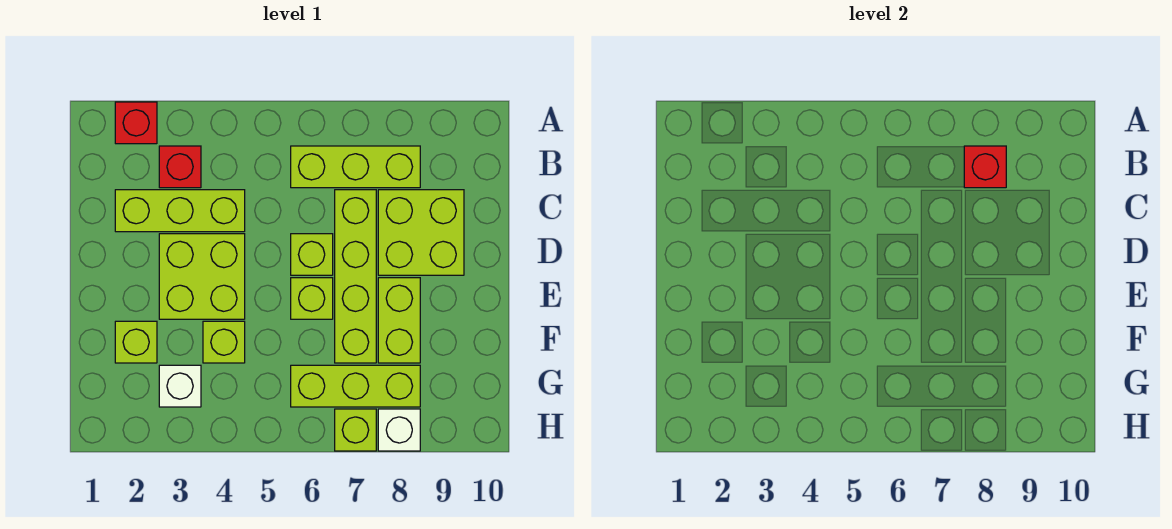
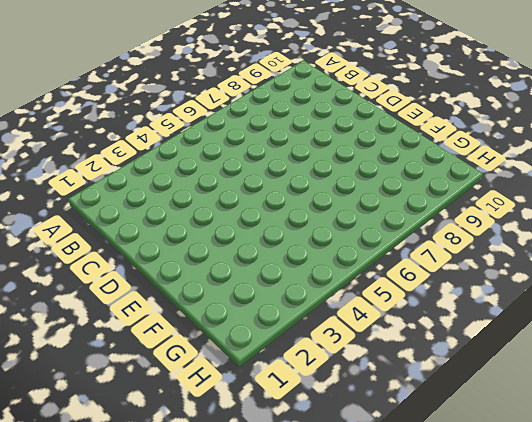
none -> red brick A2 level 1
none -> red brick B3 level 1
none -> lime brick B6:B8 level 1

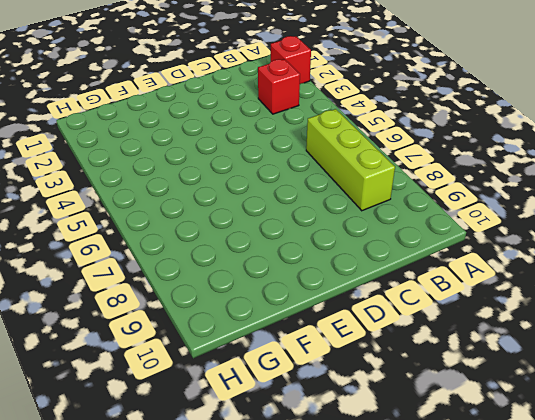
none -> lime brick C2:C4 level 1
none -> lime brick C7:F7 level 1
none -> lime brick C8:D9 level 1

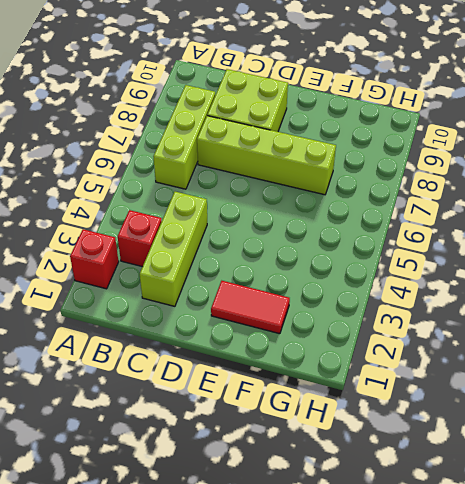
red tile E2:F2 level 1 -> lime brick F2 level 1
none -> lime brick D3:E4 level 1
none -> lime brick D6 level 1
none -> lime brick E6 level 1

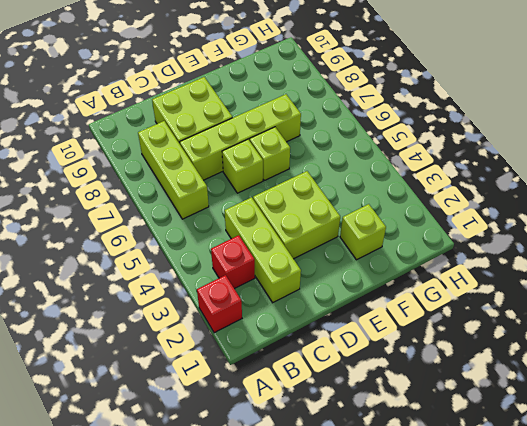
none -> lime brick E8:F8 level 1
none -> lime brick F4 level 1
none -> white brick G3 level 1

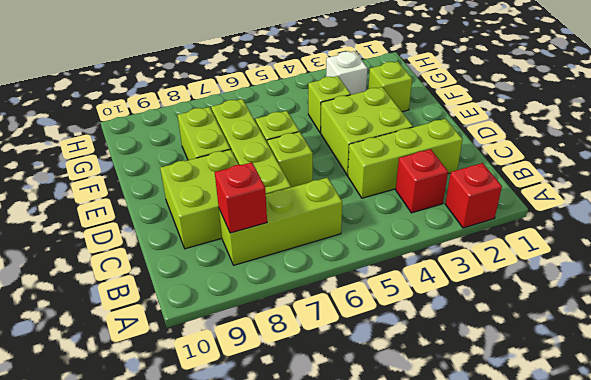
none -> lime brick G6:G8 level 1
none -> lime brick H7 level 1
none -> white brick H8 level 1

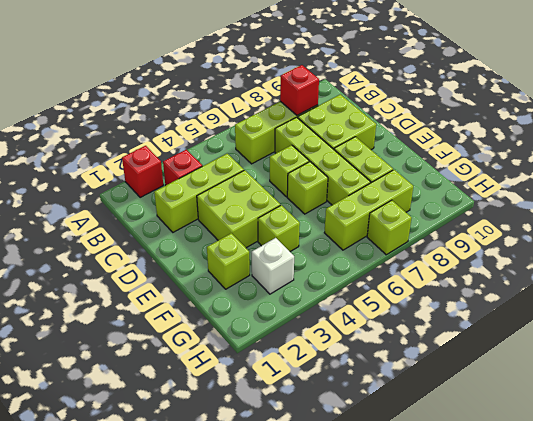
none -> white brick H8 level 1

